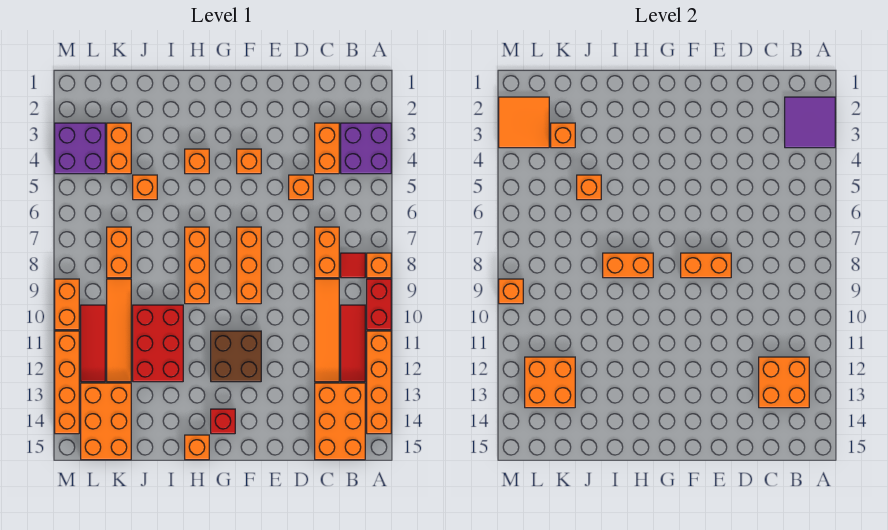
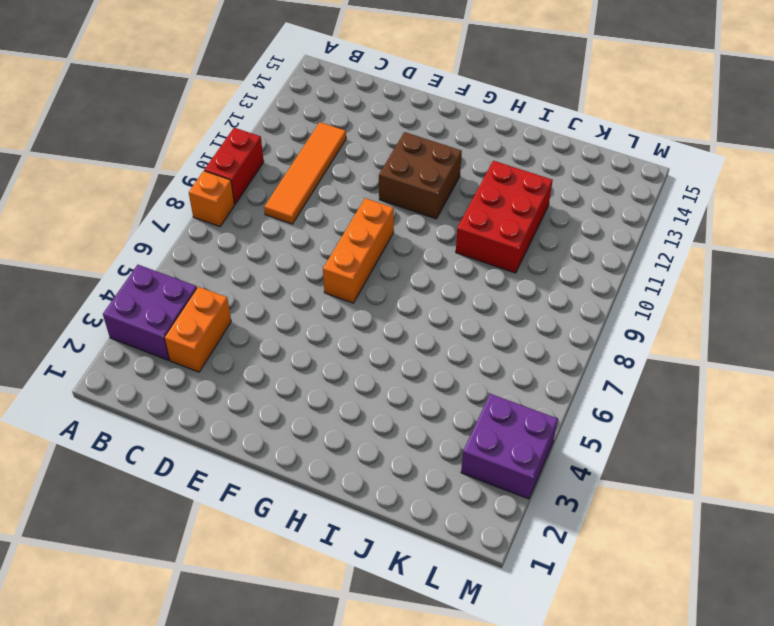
none -> orange brick A11:A14 level 1
none -> red tile B8 level 1
none -> red tile B10:B12 level 1
none -> orange brick B13:C15 level 1

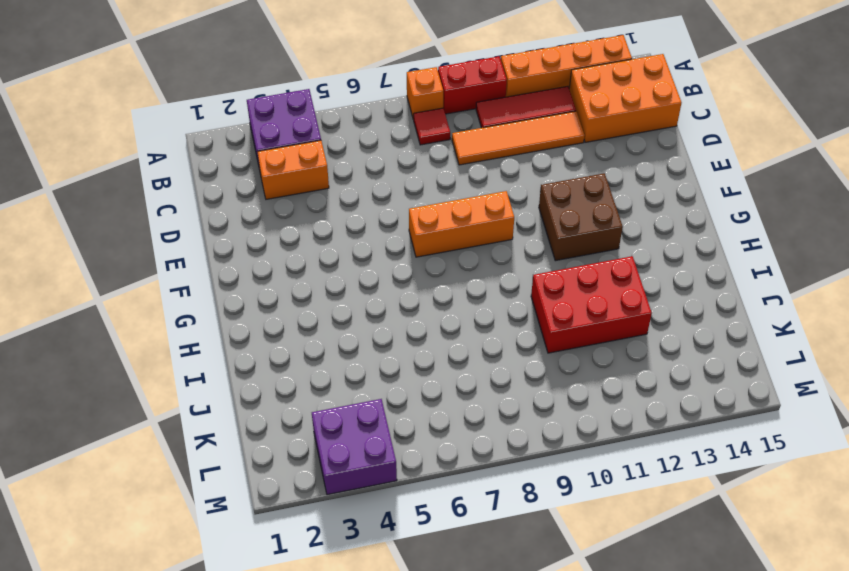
none -> orange brick C7:C8 level 1
none -> orange brick D5 level 1
none -> orange brick F4 level 1
none -> red brick G14 level 1

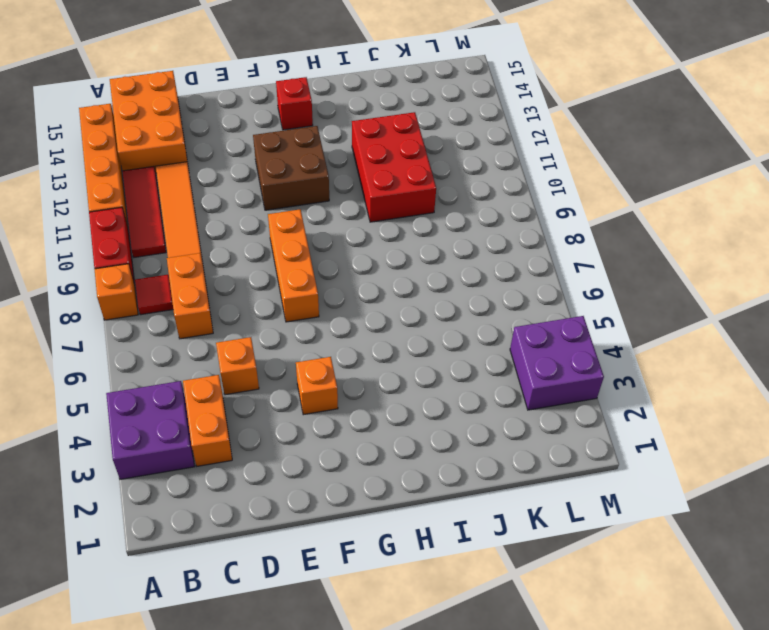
none -> orange brick H4 level 1
none -> orange brick H7:H9 level 1
none -> orange brick H15 level 1
none -> orange brick J5 level 1

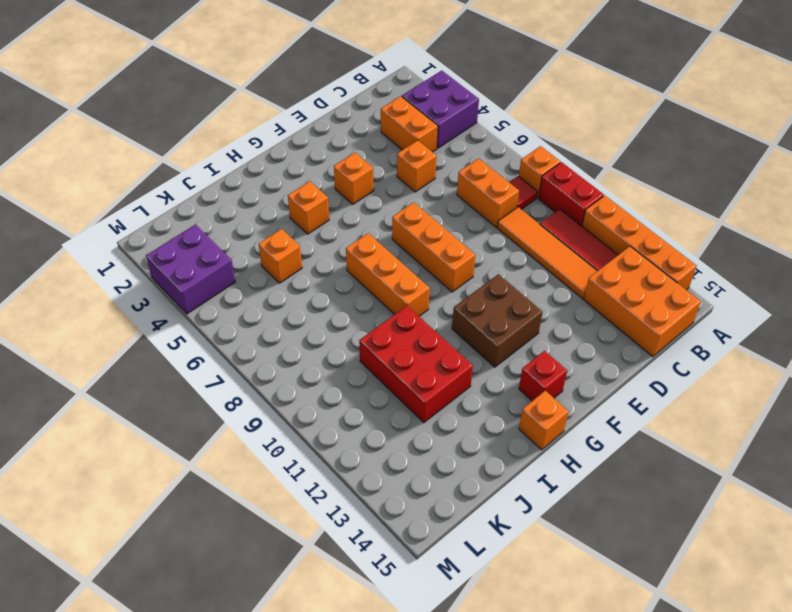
none -> orange brick K3:K4 level 1
none -> orange brick K7:K8 level 1
none -> orange tile K9:K12 level 1
none -> orange brick K13:L15 level 1

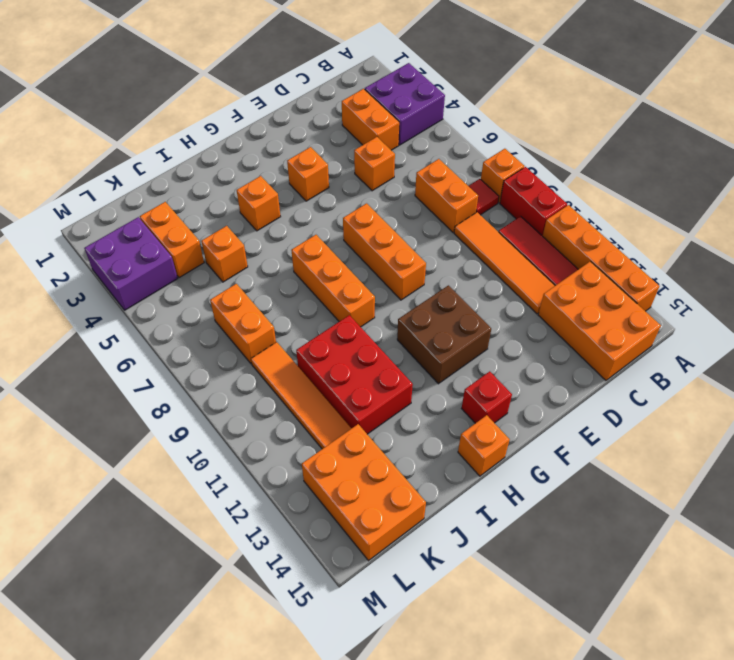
none -> red tile L10:L12 level 1
none -> orange brick M9:M10 level 1
none -> orange brick M11:M14 level 1
none -> purple tile A2:B3 level 2

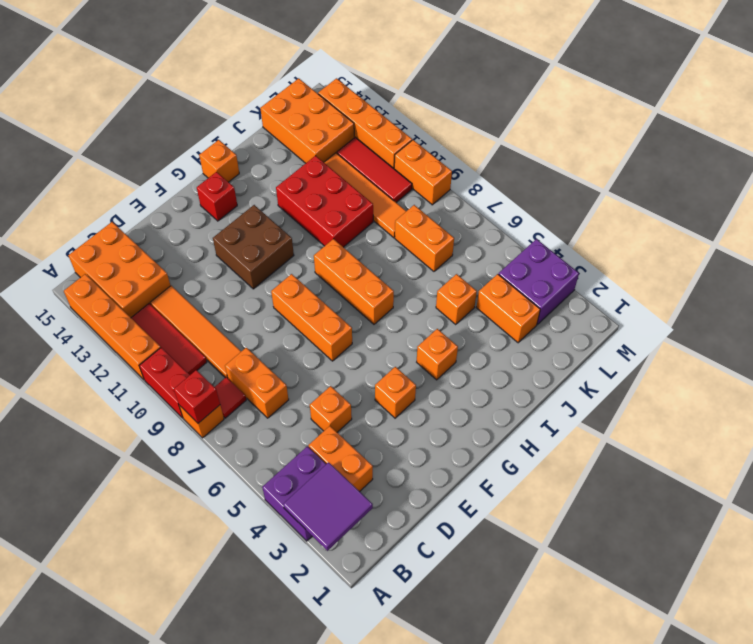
red brick A8 level 2 -> none
none -> orange brick B12:C13 level 2
none -> orange brick E8:F8 level 2
none -> orange brick H8:I8 level 2
none -> orange brick J5 level 2

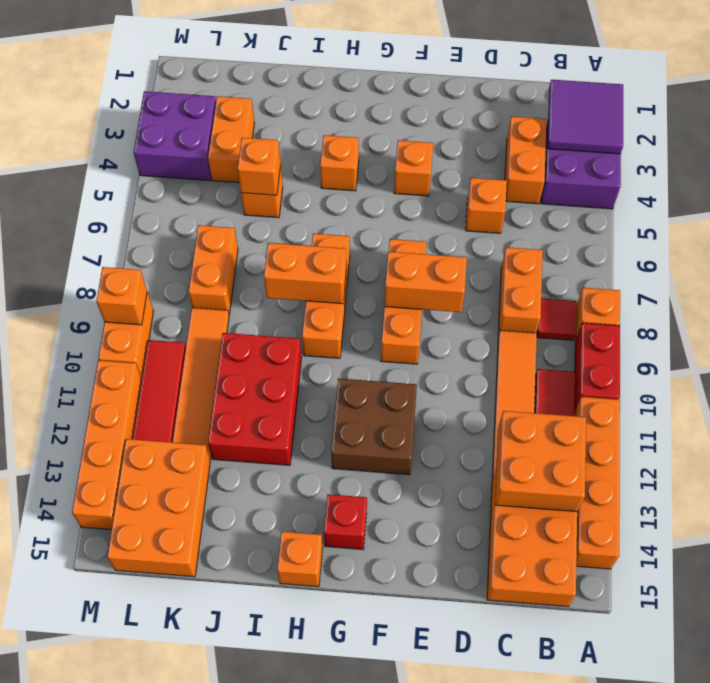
none -> orange brick K3 level 2
none -> orange brick K12:L13 level 2
none -> orange tile L2:M3 level 2

